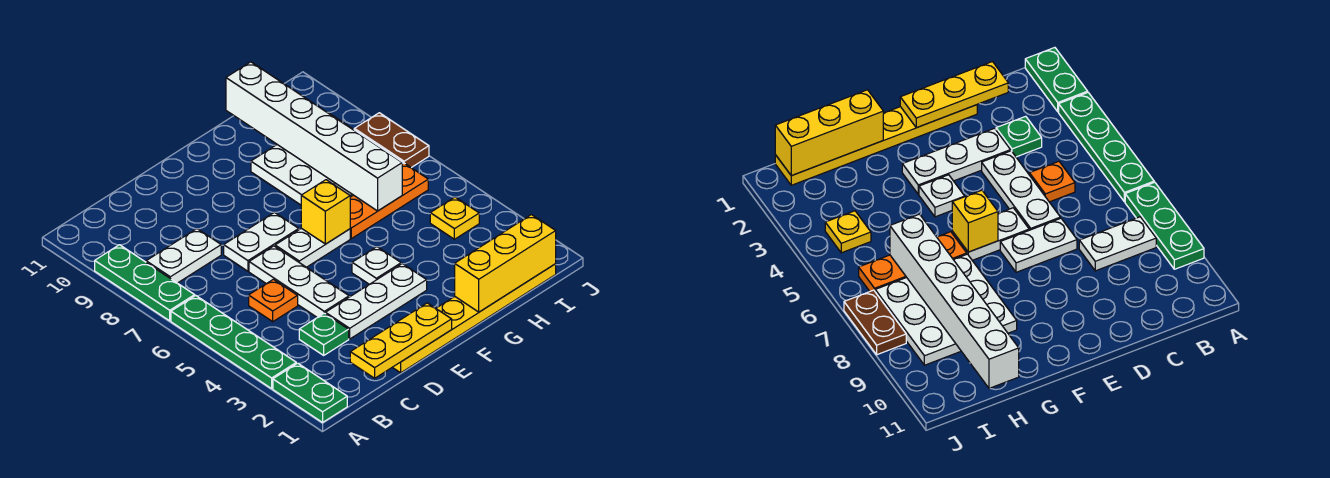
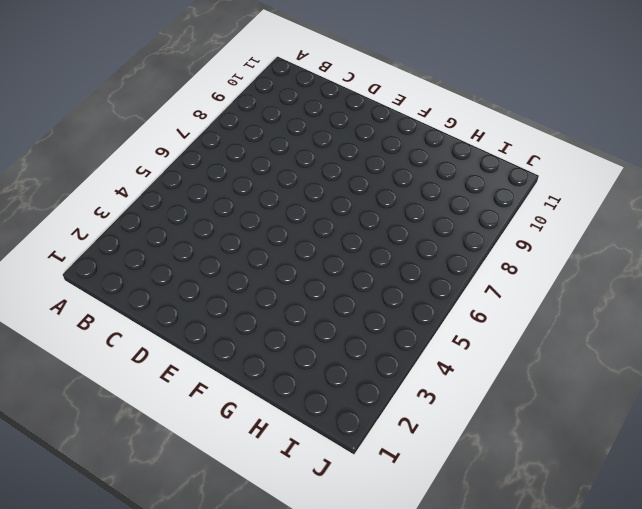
none -> green plate A1:A2 level 1
none -> green plate A3:A6 level 1
none -> green plate A7:A9 level 1

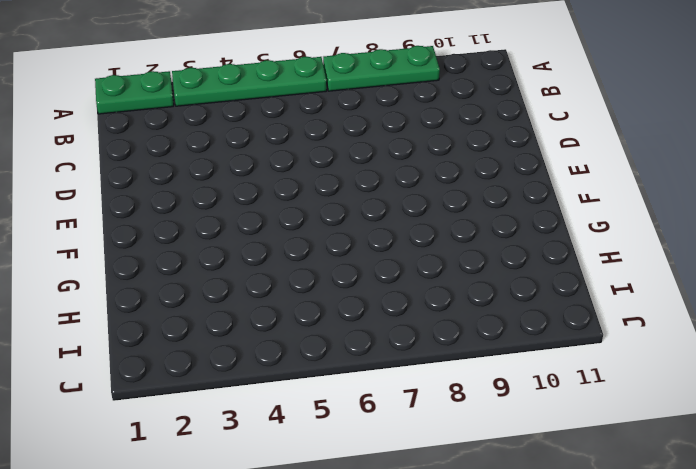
none -> white plate B8:C8 level 1
none -> green plate C3 level 1
none -> orange plate C5 level 1

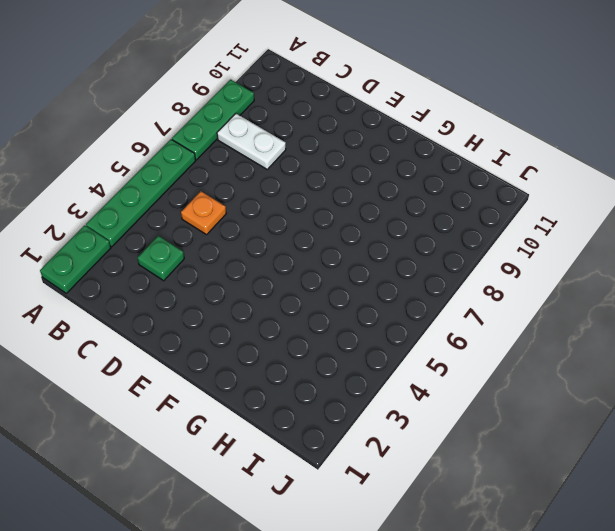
none -> yellow plate D1:I1 level 1
none -> white plate D3:F3 level 1
none -> white plate D4:D6 level 1

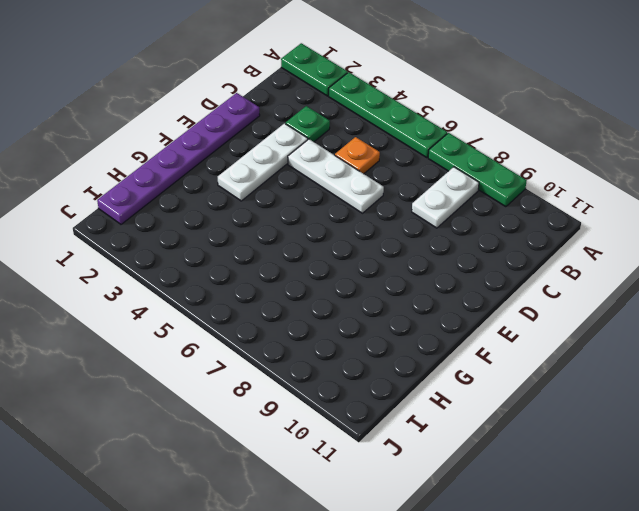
purple plate D1:I1 level 1 -> yellow plate D1:I1 level 1
none -> white plate D7:E7 level 1
none -> white plate E6:F6 level 1
none -> white plate F4 level 1

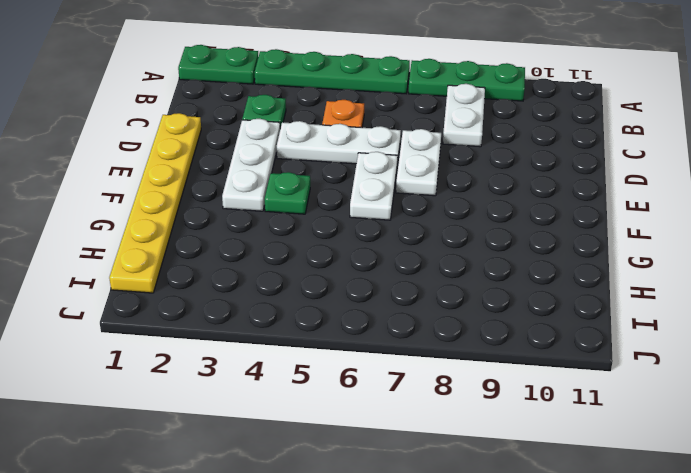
green plate F4 level 1 -> white plate F4 level 1
none -> orange plate G6:I6 level 1
none -> white plate G7:I9 level 1
none -> yellow plate I4 level 1

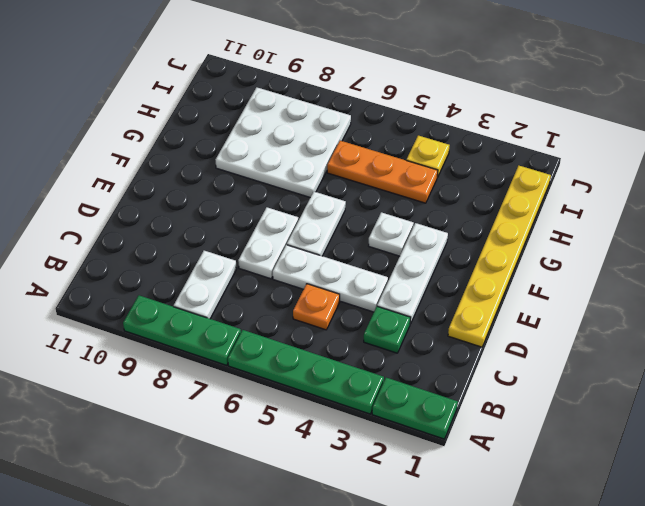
orange plate H4:H6 level 1 -> orange plate G6:I6 level 1
none -> brown plate J7:J8 level 1
none -> yellow plate C1:E1 level 2
none -> yellow brick F6 level 2

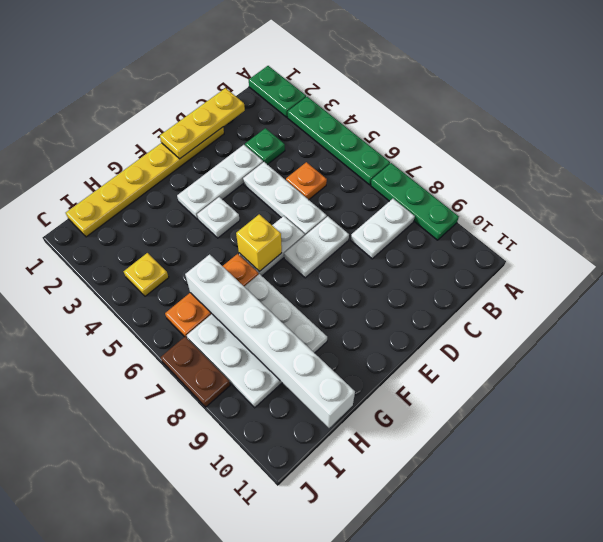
none -> yellow brick G1:I1 level 2

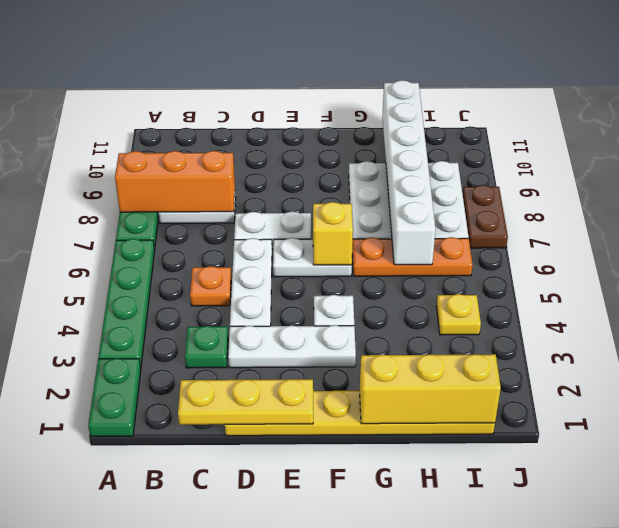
orange brick A8:C8 level 2 -> none

